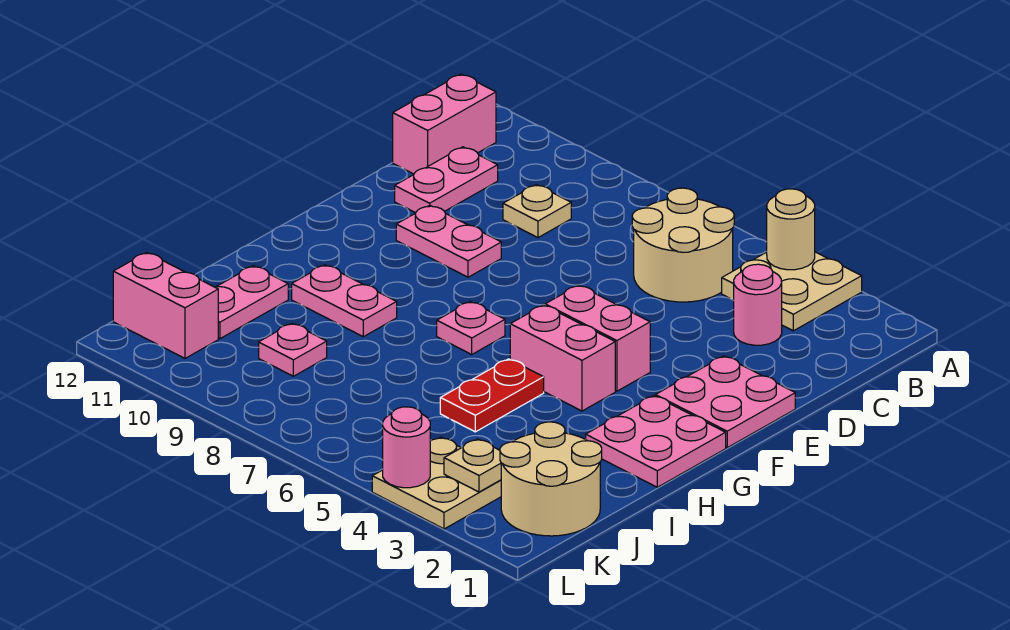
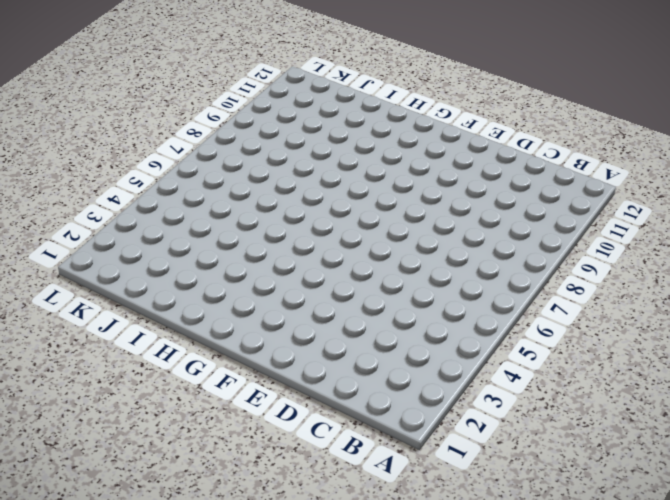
none -> tan plate A3:B4 level 1
none -> tan round brick B5:C6 level 1
none -> pink brick B12:C12 level 1

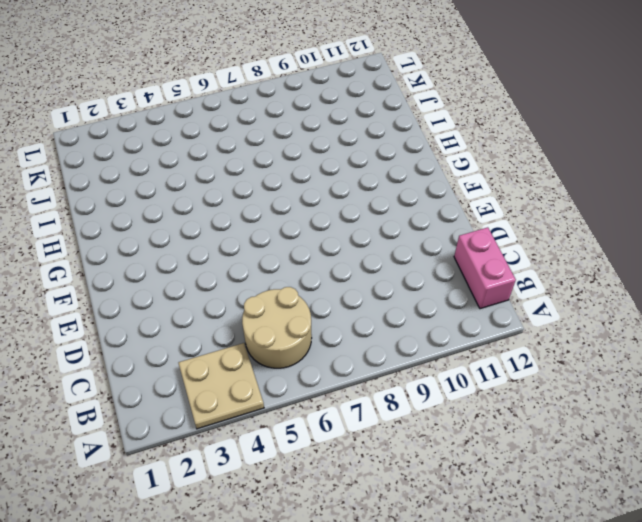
none -> pink round brick C3 level 1
none -> tan plate C9 level 1
none -> pink plate C11:D11 level 1

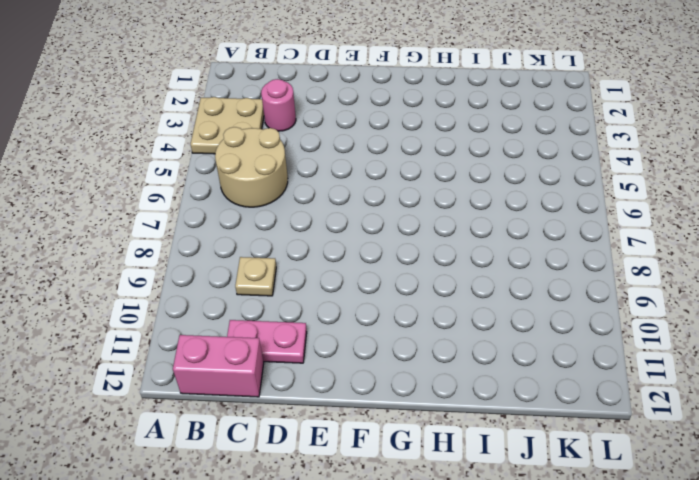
none -> pink plate E1:F2 level 1
none -> pink plate E9:E10 level 1
none -> pink brick F4:F5 level 1

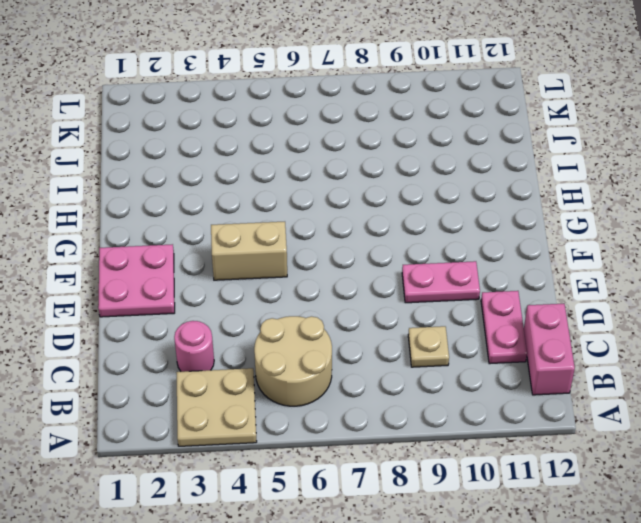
tan brick F4:F5 level 1 -> pink brick F4:F5 level 1
none -> pink plate G1:H2 level 1
none -> pink brick G4:G5 level 1
none -> pink plate G7 level 1

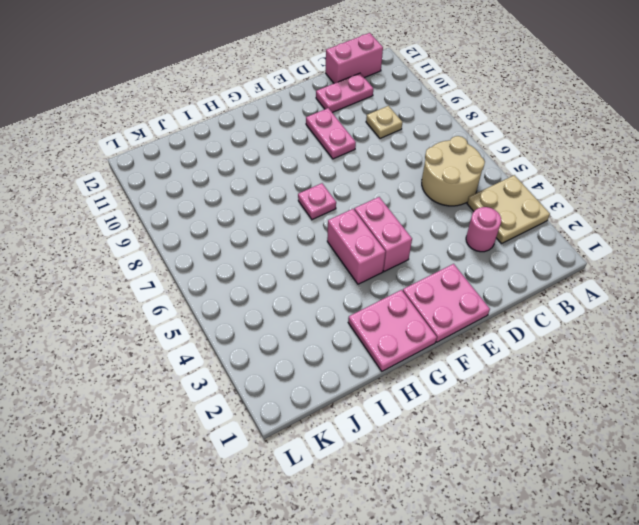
none -> red plate H5:I5 level 1
none -> pink plate H9:H10 level 1
none -> pink plate I11:J11 level 1

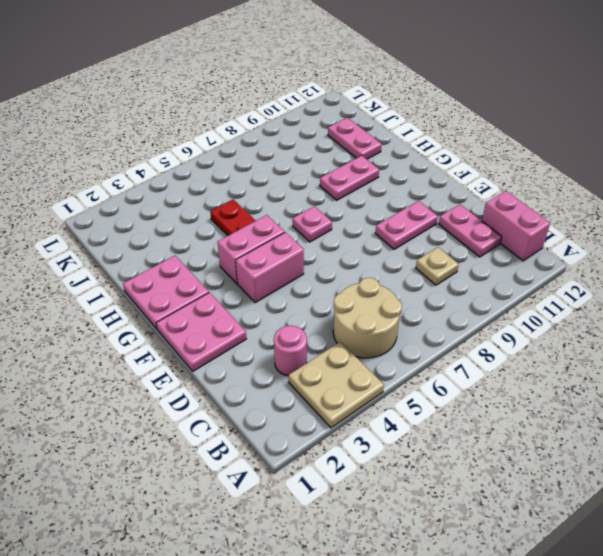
none -> tan round brick J1:K2 level 1
none -> pink plate J9 level 1
none -> tan plate K3:L4 level 1

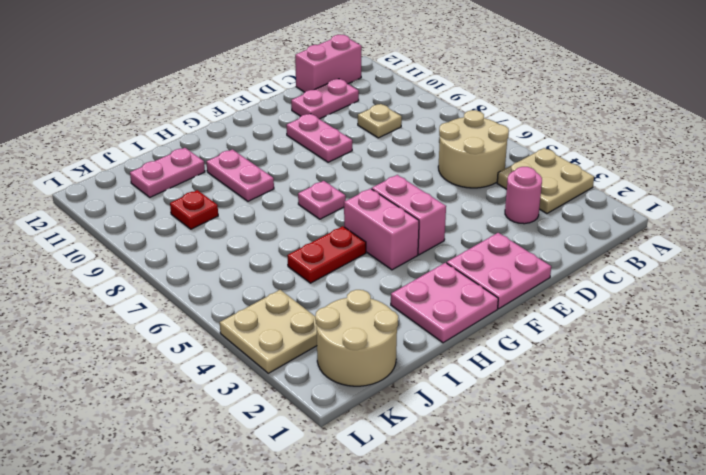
red plate J9 level 1 -> pink plate J9 level 1
none -> pink brick K11:K12 level 1
none -> tan round brick A4 level 2
none -> tan plate K3 level 2

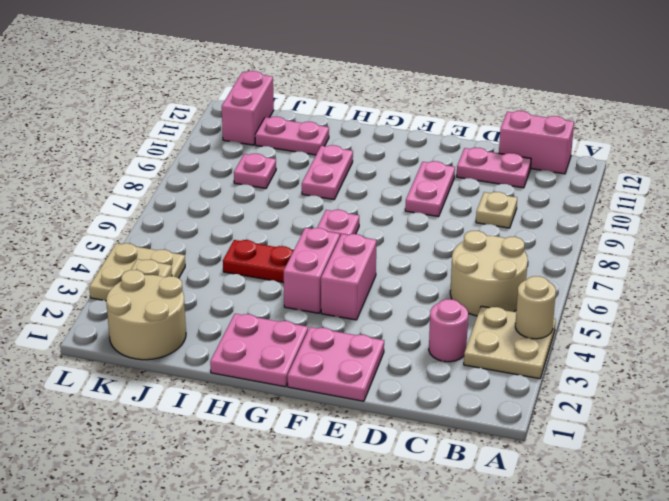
none -> pink round brick L4 level 2

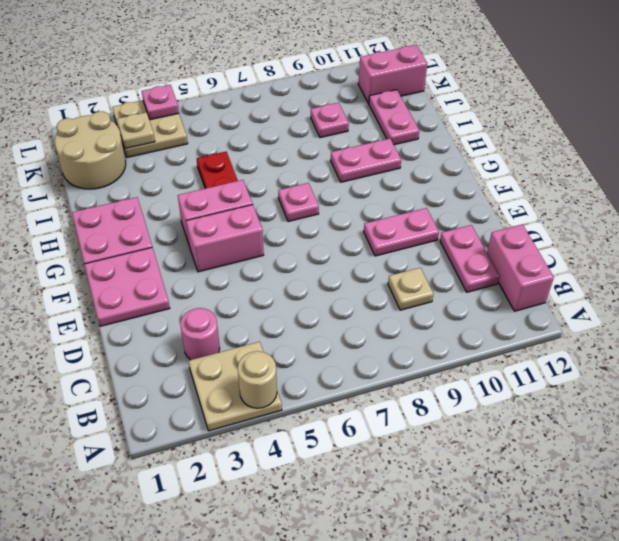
pink plate L4 level 2 -> pink round brick L4 level 2
none -> tan round brick B5:C6 level 1

